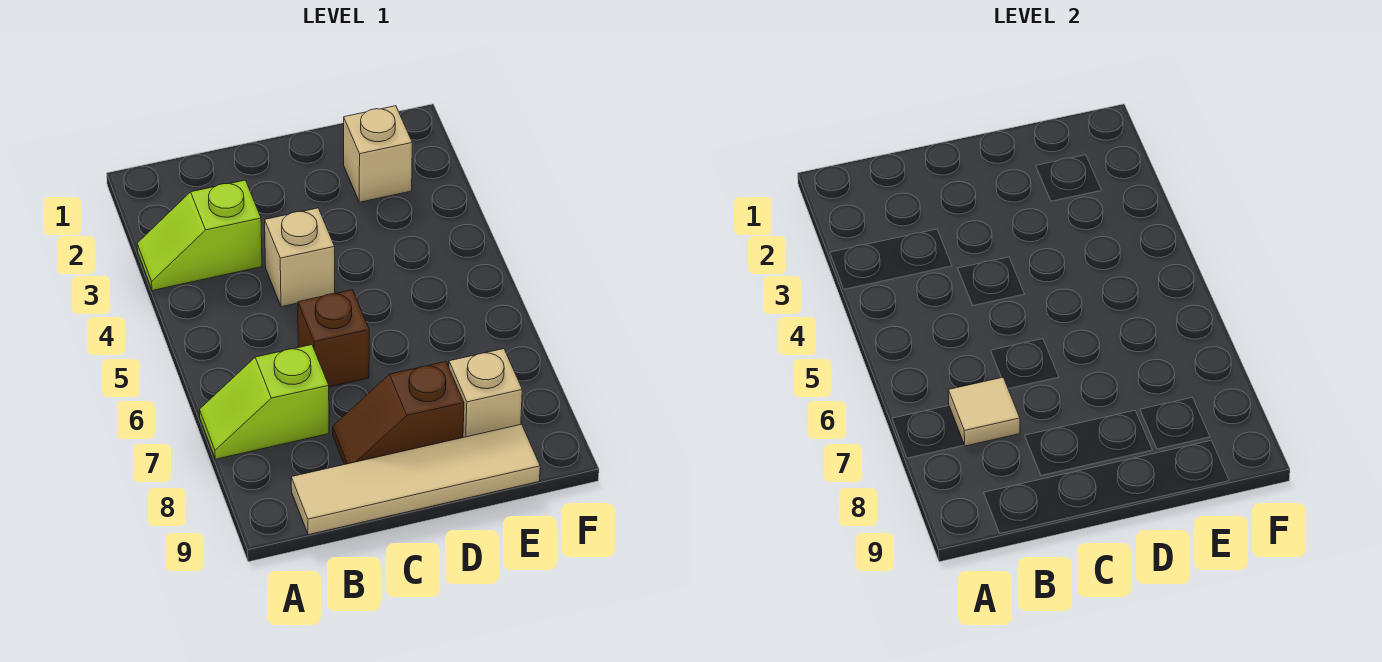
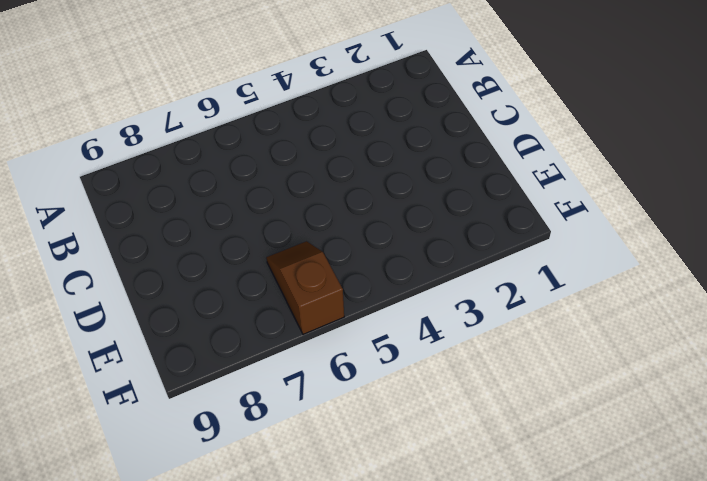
brown slope E6:F6 level 1 top F -> brown slope C8:D8 level 1 top D
none -> lime slope A3:B3 level 1 top B
none -> lime slope A7:B7 level 1 top B

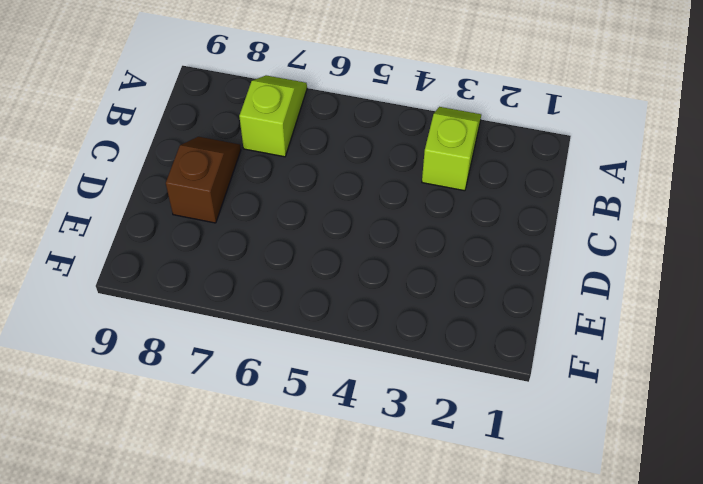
none -> tan tile B9:E9 level 1
none -> tan brick C4 level 1

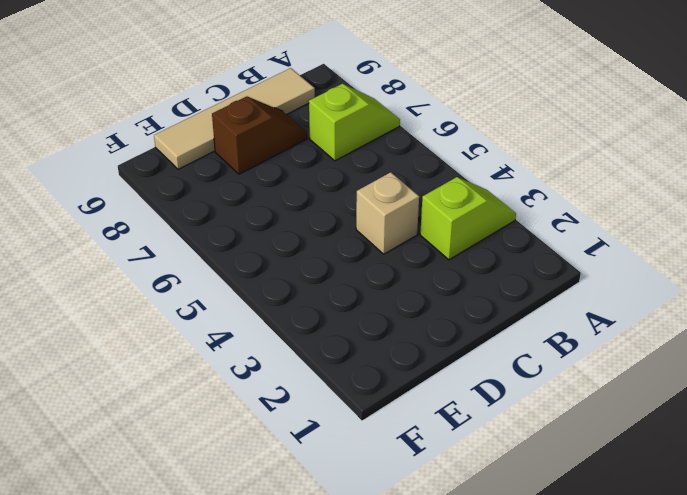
none -> brown brick C6 level 1
none -> tan brick E2 level 1

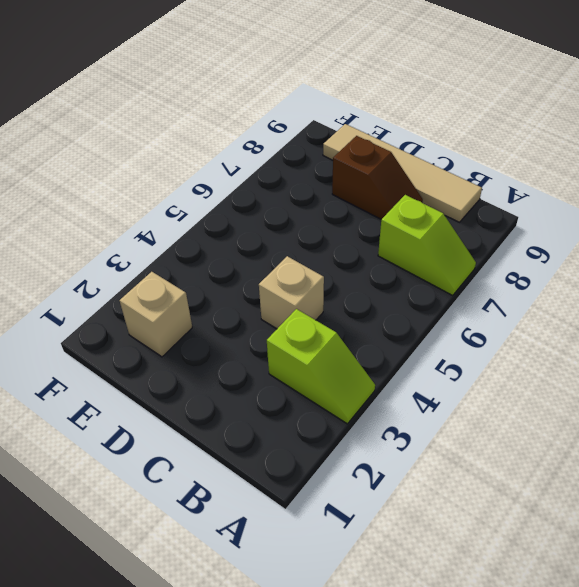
none -> brown brick C6 level 1
none -> tan brick E8 level 1

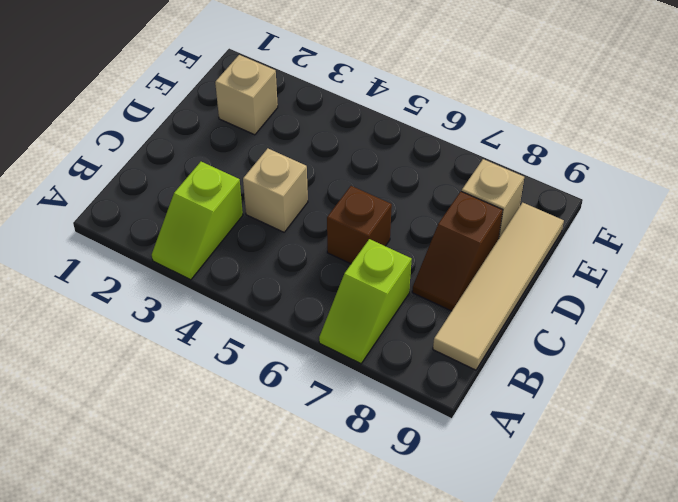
none -> tan tile B7 level 2

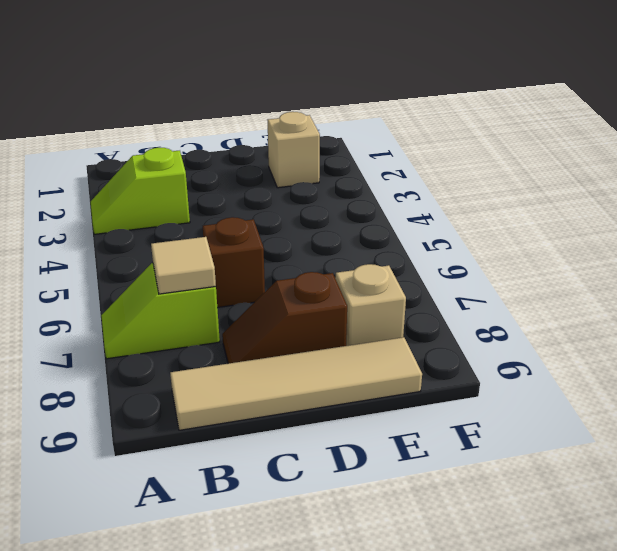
none -> tan brick C4 level 1

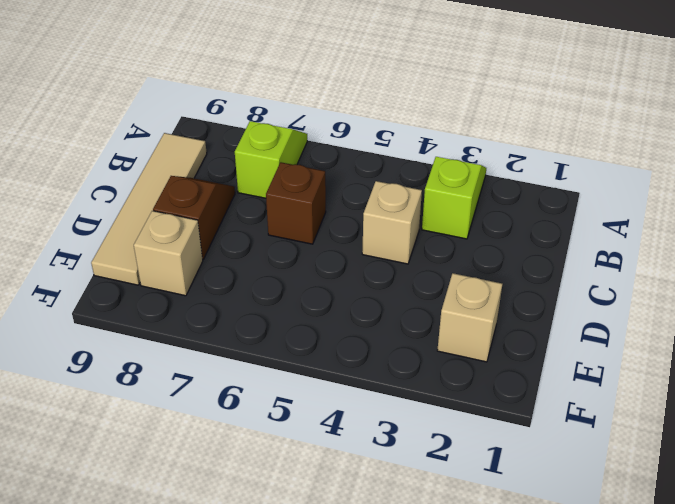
none -> tan tile B7 level 2

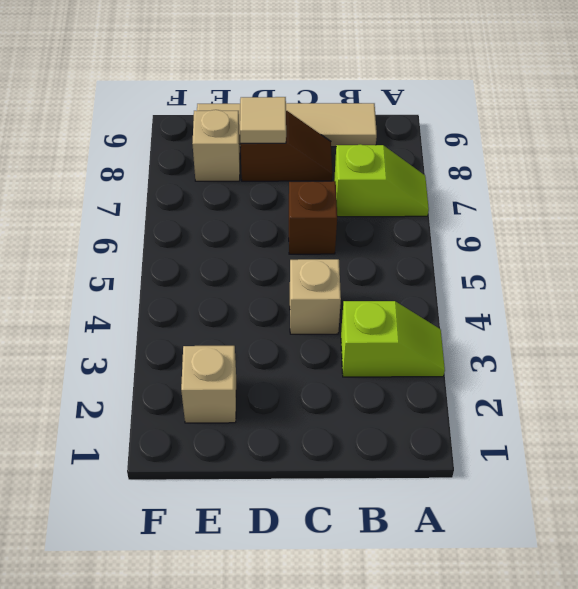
tan tile D8 level 2 -> tan tile B7 level 2

